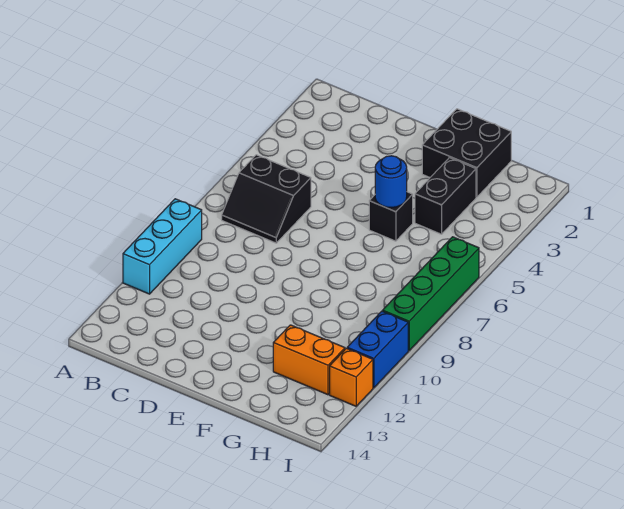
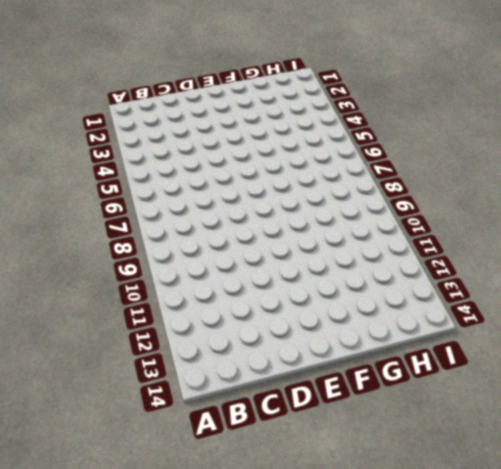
none -> cyan brick A9:A11 level 1
none -> black slope B6:C7 level 1 top 6

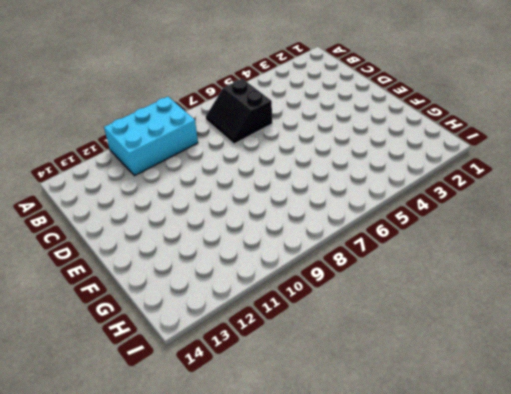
cyan brick A9:B11 level 1 -> cyan brick A9:A11 level 1
none -> black brick F1:G2 level 1
none -> black brick F5 level 1

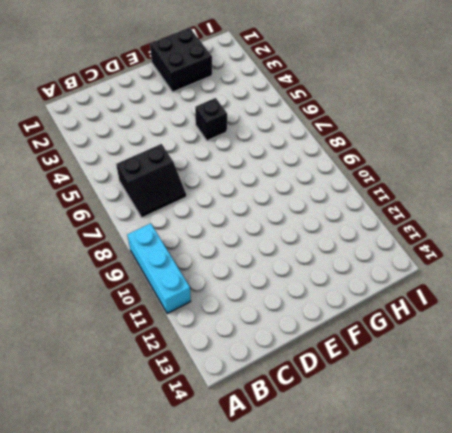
none -> black brick G3:G4 level 1
none -> orange brick G12:H12 level 1

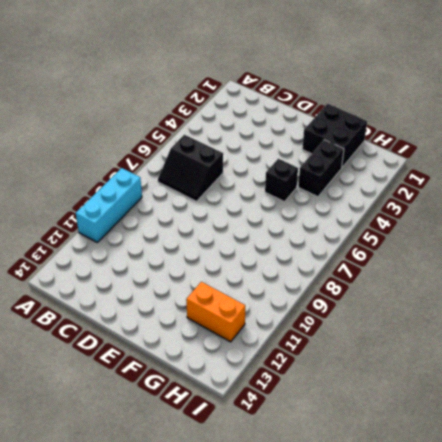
none -> green brick I6:I9 level 1
none -> blue brick I10:I11 level 1

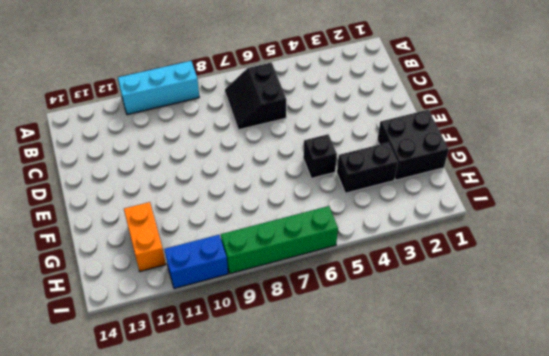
none -> orange brick I12 level 1
none -> blue round brick F5 level 2

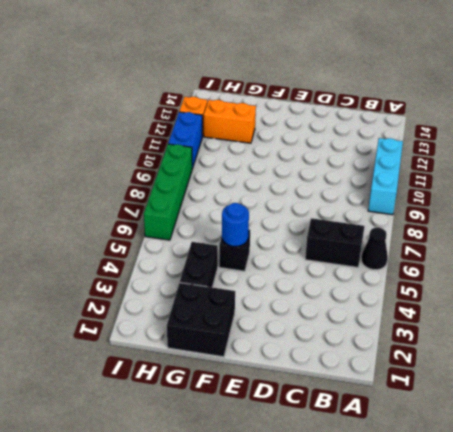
black cone A6 level 1 -> none

